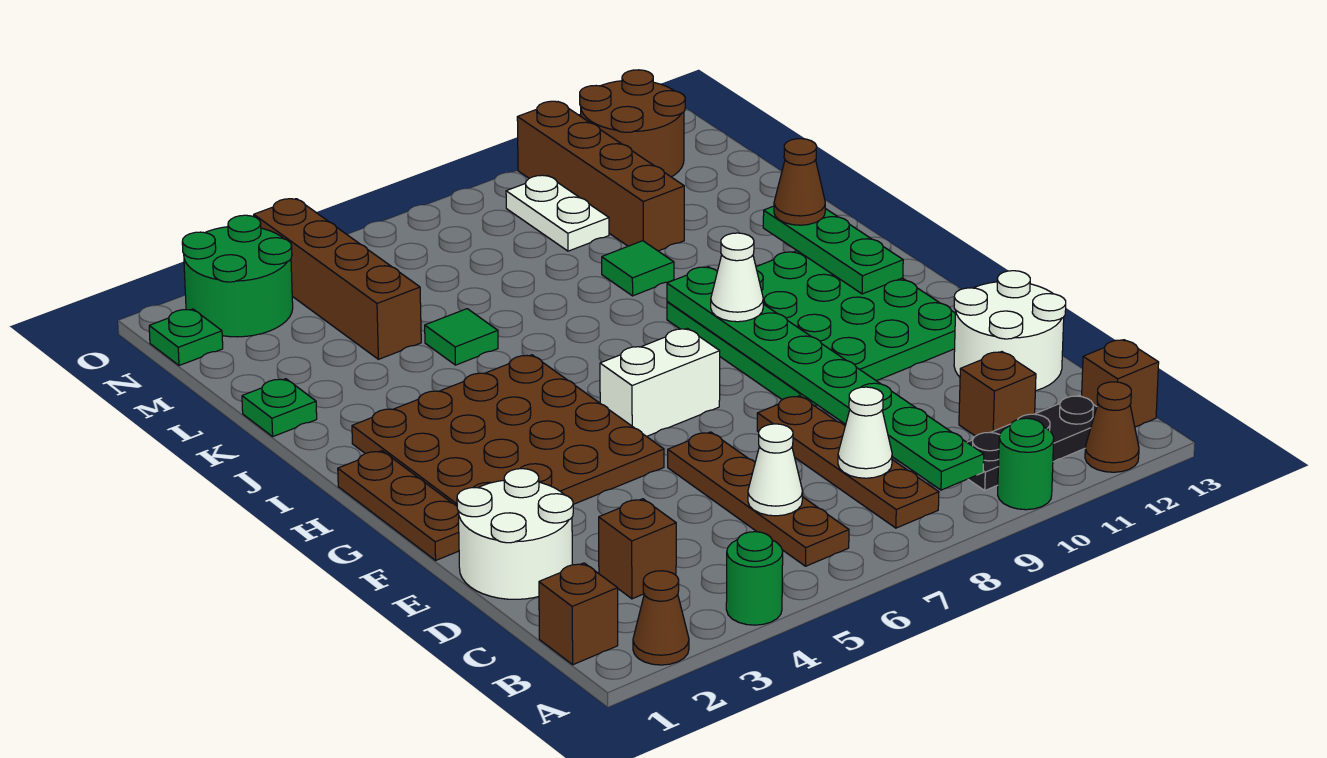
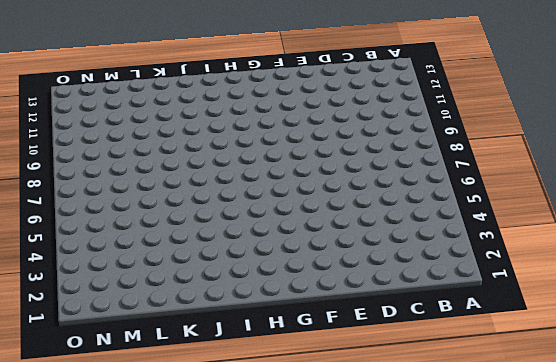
none -> brown cone A2 level 1
none -> green round brick A4 level 1
none -> green round brick A10 level 1
none -> brown cone A12 level 1

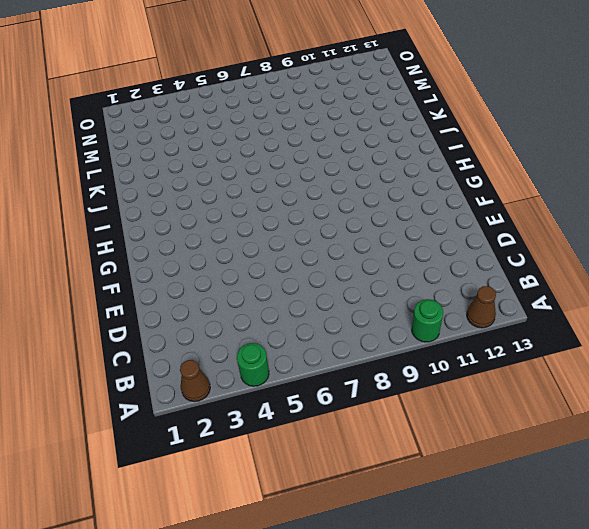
none -> brown brick B1 level 1
none -> brown plate B6:E6 level 1
none -> brown plate B8:E8 level 1
none -> black plate B10:B12 level 1

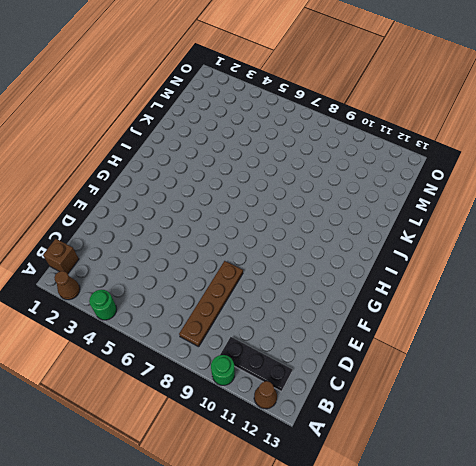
none -> brown plate B6:E6 level 1
none -> brown brick B13 level 1
none -> brown brick C3 level 1
none -> brown brick C11 level 1

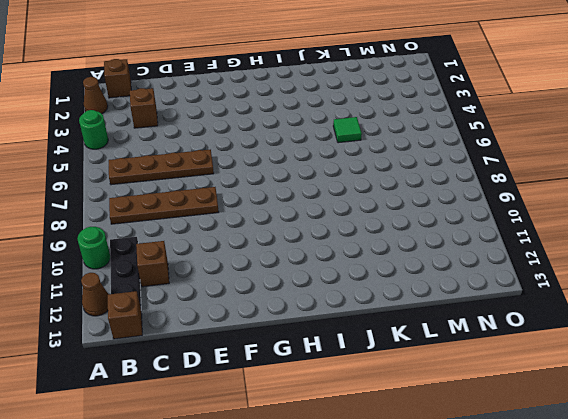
none -> white round brick D1:E2 level 1
none -> white round brick D12:E13 level 1
none -> brown plate F1:H1 level 1
none -> brown plate F2:I5 level 1

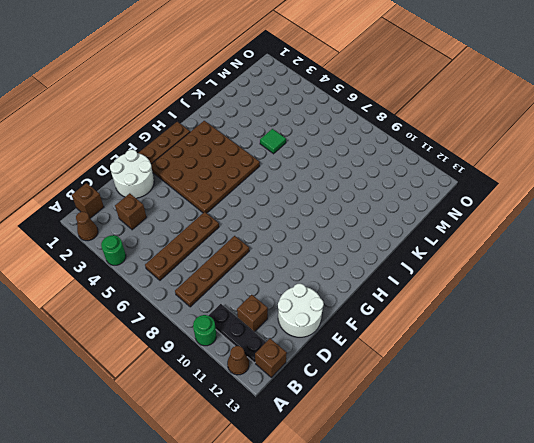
none -> green plate F9:I12 level 1
none -> white brick G6:G7 level 1
none -> green plate K1 level 1
none -> green tile K9 level 1

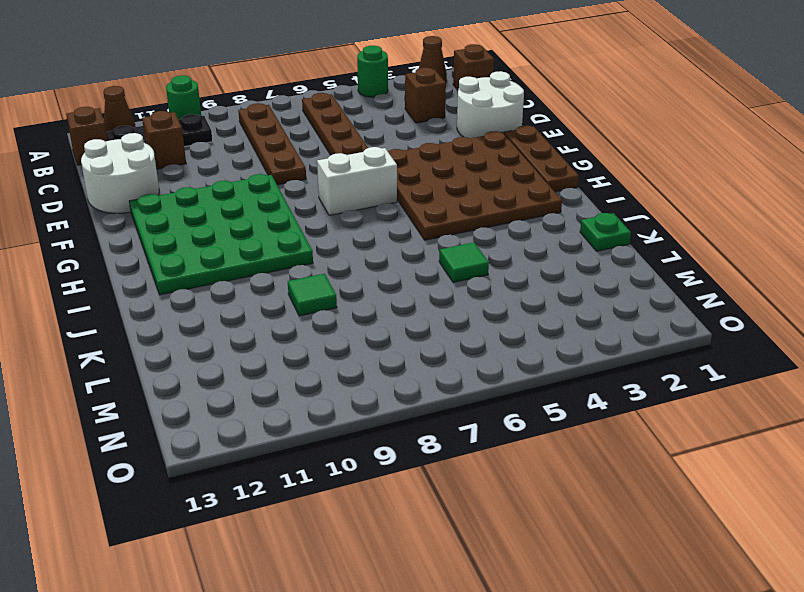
none -> brown brick L4:O4 level 1
none -> brown brick L10:O10 level 1
none -> white plate M9:N9 level 1
none -> green plate N1 level 1

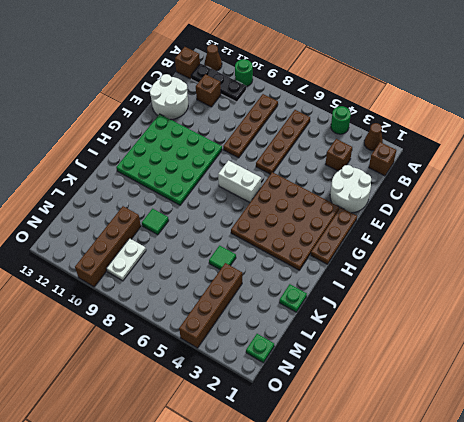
none -> green round brick N2:O3 level 1
none -> brown round brick N11:O12 level 1
none -> green plate B9:I9 level 2
none -> white cone C6 level 2

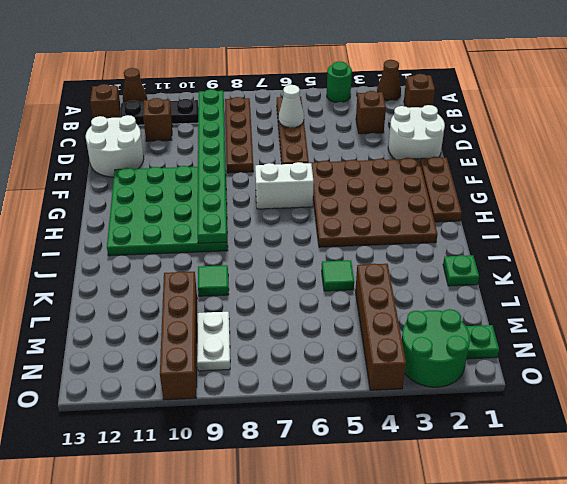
none -> green round brick A10 level 1
none -> brown round brick N11:O12 level 1
none -> white cone C8 level 2
none -> green plate H12:J12 level 2

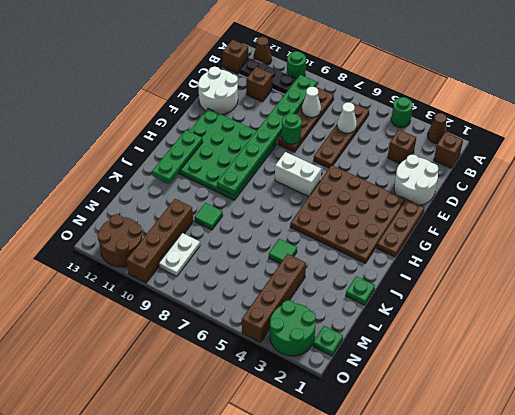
green round brick E8 level 2 -> none
none -> white cone H9 level 3
none -> brown cone J12 level 3

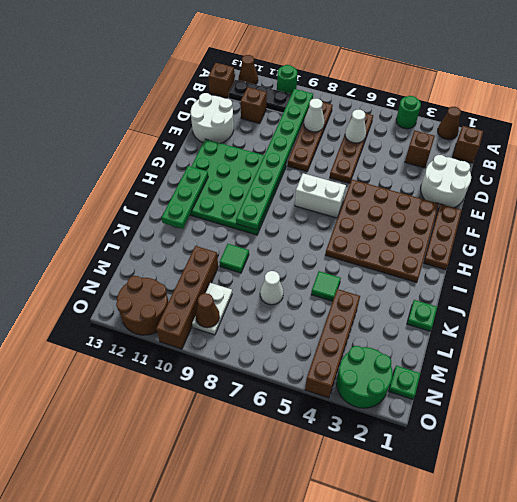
white cone L7 level 1 -> white cone H9 level 3
brown cone N9 level 2 -> brown cone J12 level 3

